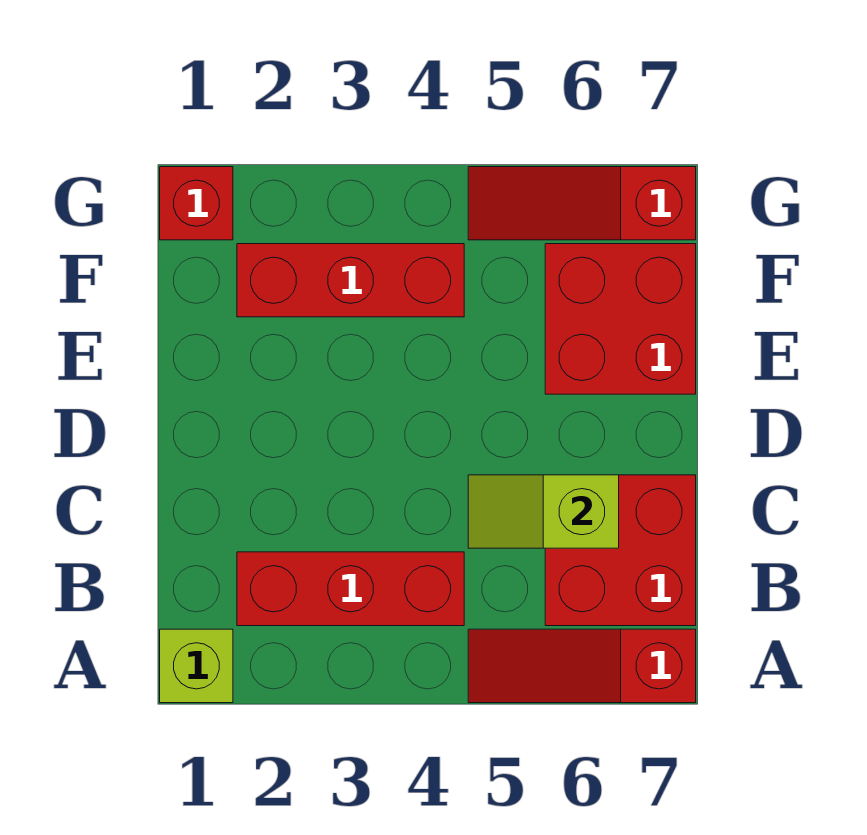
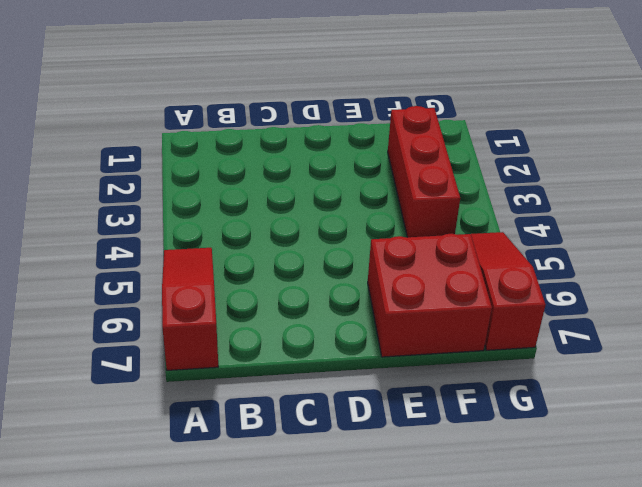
none -> lime brick A1 level 1
none -> red brick B2:B4 level 1

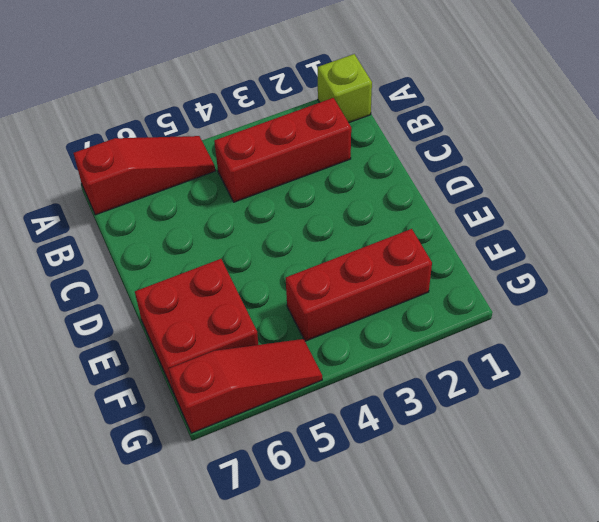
none -> red brick B6:C7 level 1
none -> red brick G1 level 1

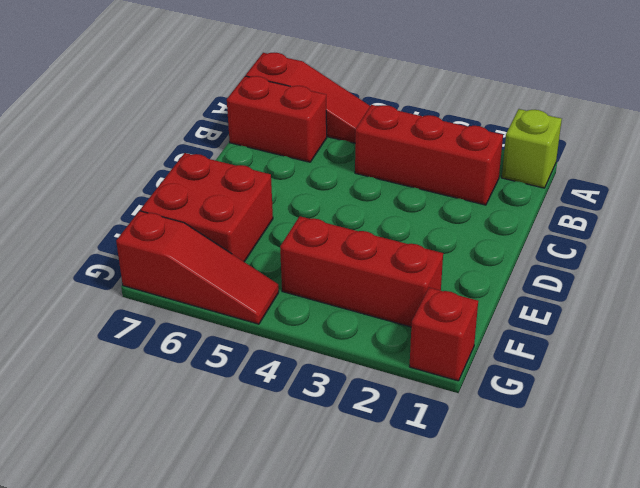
red brick B6:B7 level 1 -> red brick B6:C7 level 1
none -> lime slope C5:C6 level 2 top 6

